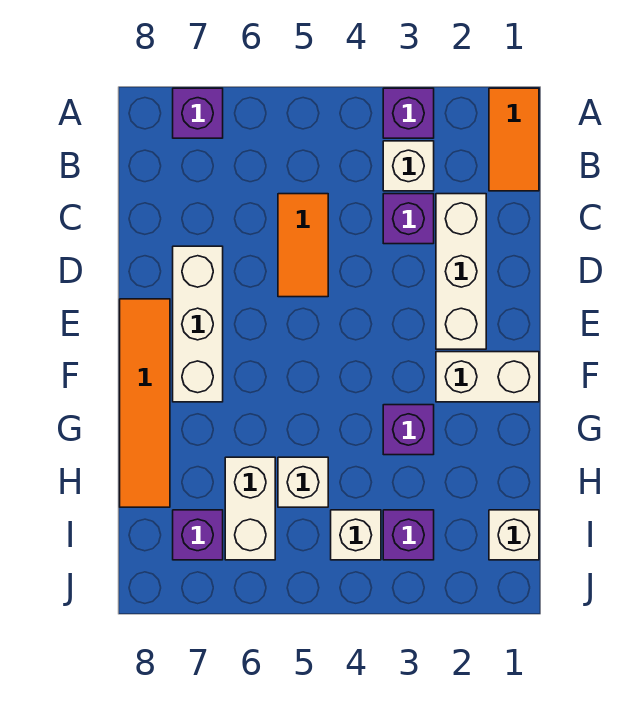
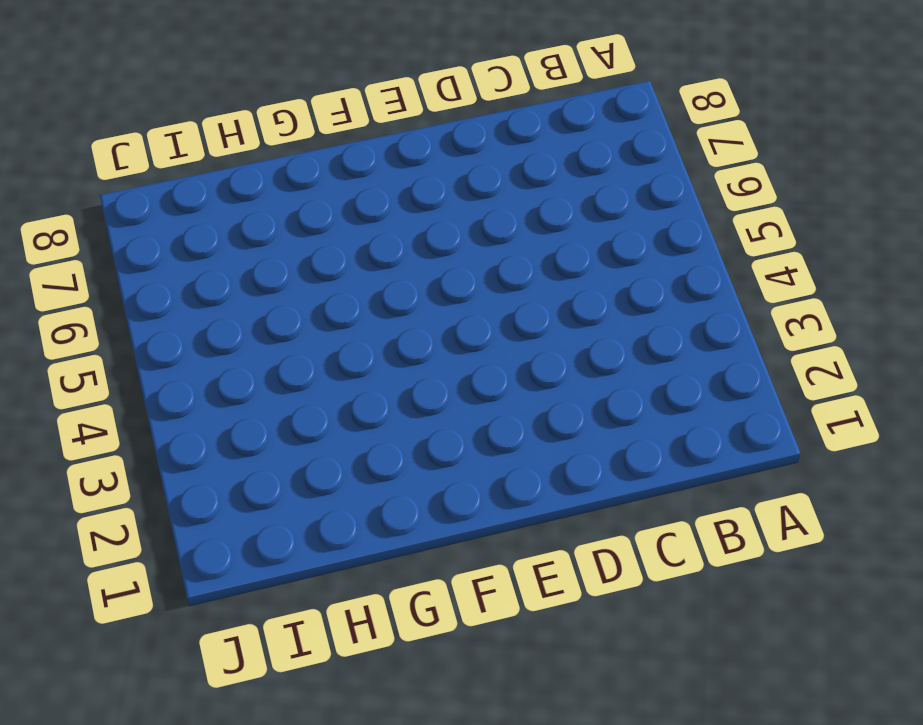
none -> orange tile A1:B1 level 1
none -> purple brick A3 level 1
none -> purple brick A7 level 1

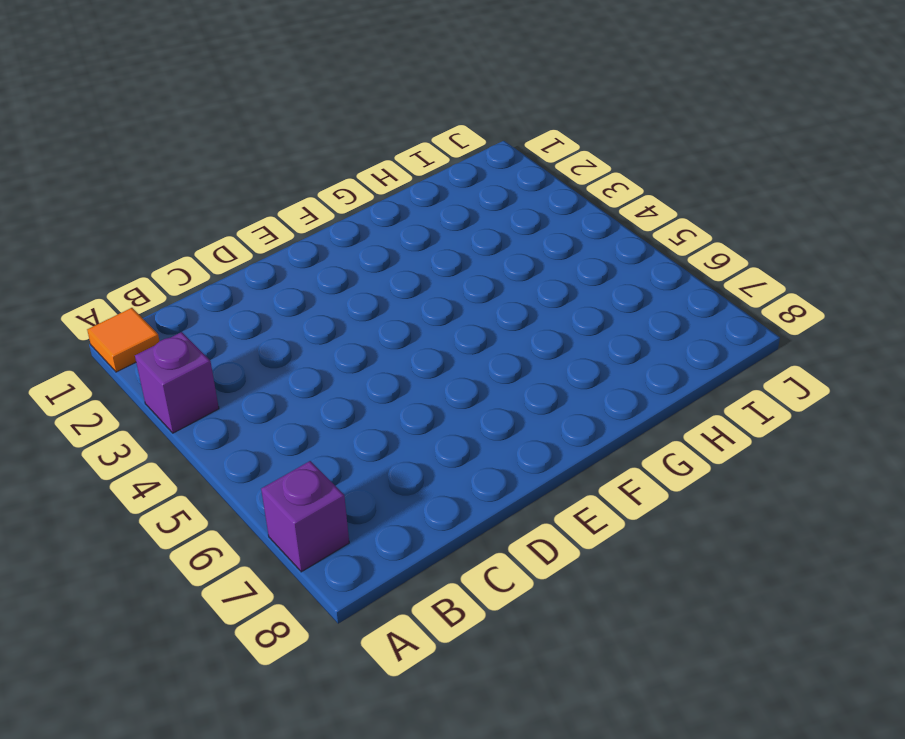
orange tile A1 level 1 -> orange tile A1:B1 level 1
none -> white brick B3 level 1
none -> white brick C2:E2 level 1
none -> purple brick C3 level 1

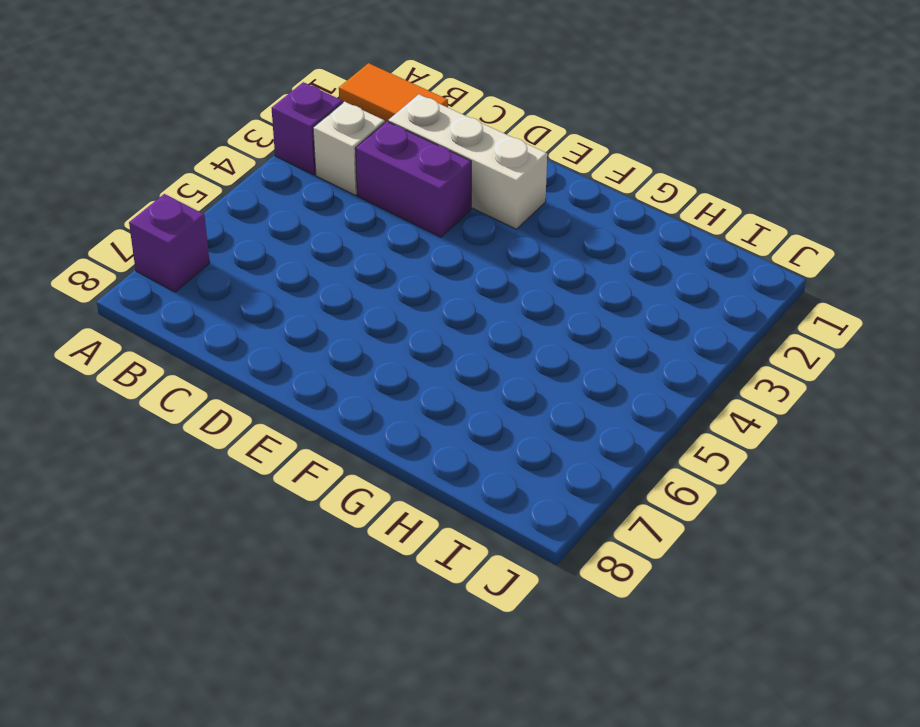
purple brick C3:D3 level 1 -> purple brick C3 level 1
none -> orange tile C5:D5 level 1
none -> white brick D7:F7 level 1
none -> orange tile E8:H8 level 1

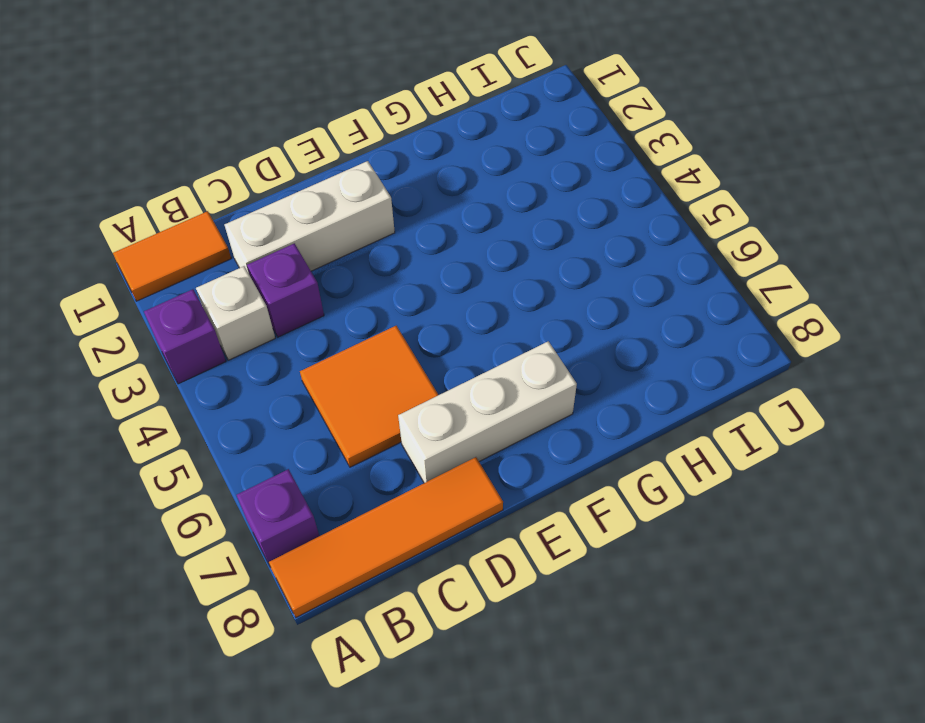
orange tile A8:D8 level 1 -> orange tile E8:H8 level 1
orange tile C5:D6 level 1 -> orange tile C5:D5 level 1
none -> white brick F1:F2 level 1
none -> purple brick G3 level 1
none -> white brick H5 level 1

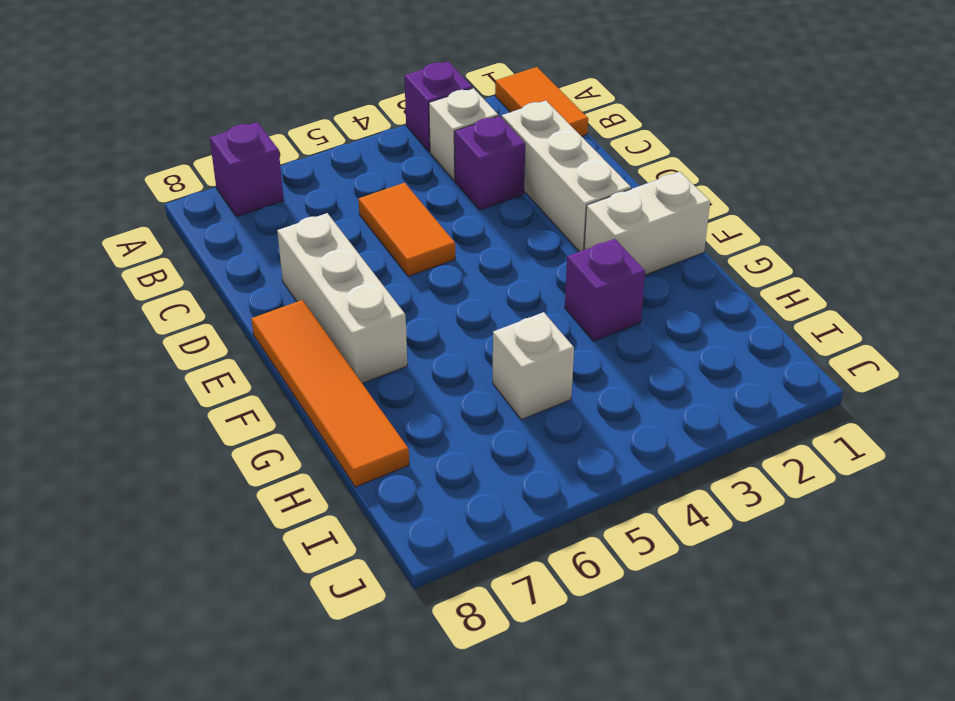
none -> white brick H6:I6 level 1
none -> white brick I1 level 1
none -> purple brick I3 level 1

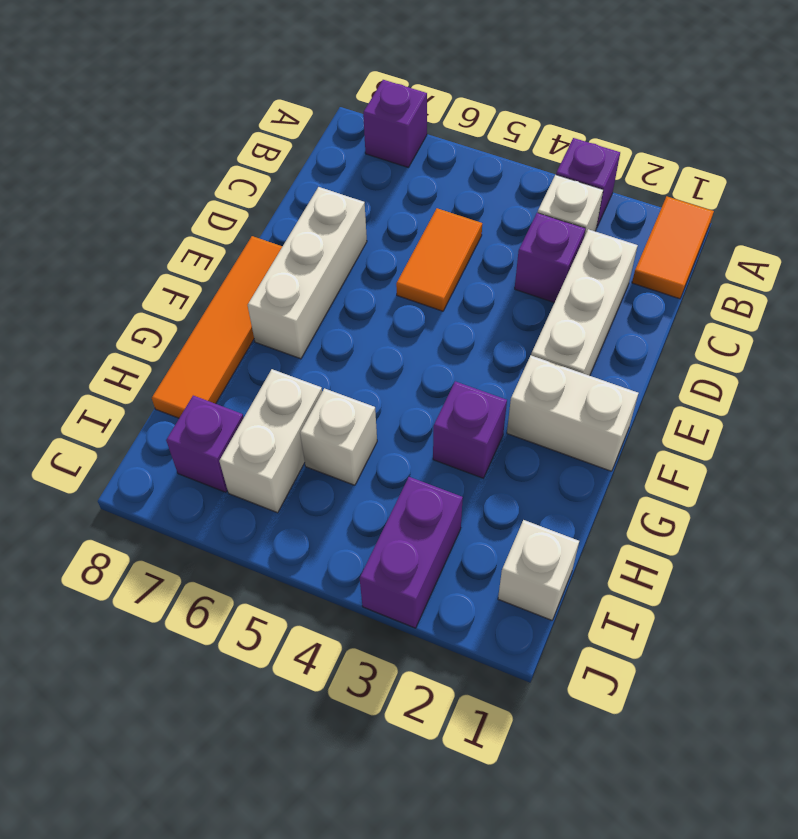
purple brick I3:J3 level 1 -> purple brick I3 level 1
none -> white brick I4 level 1

